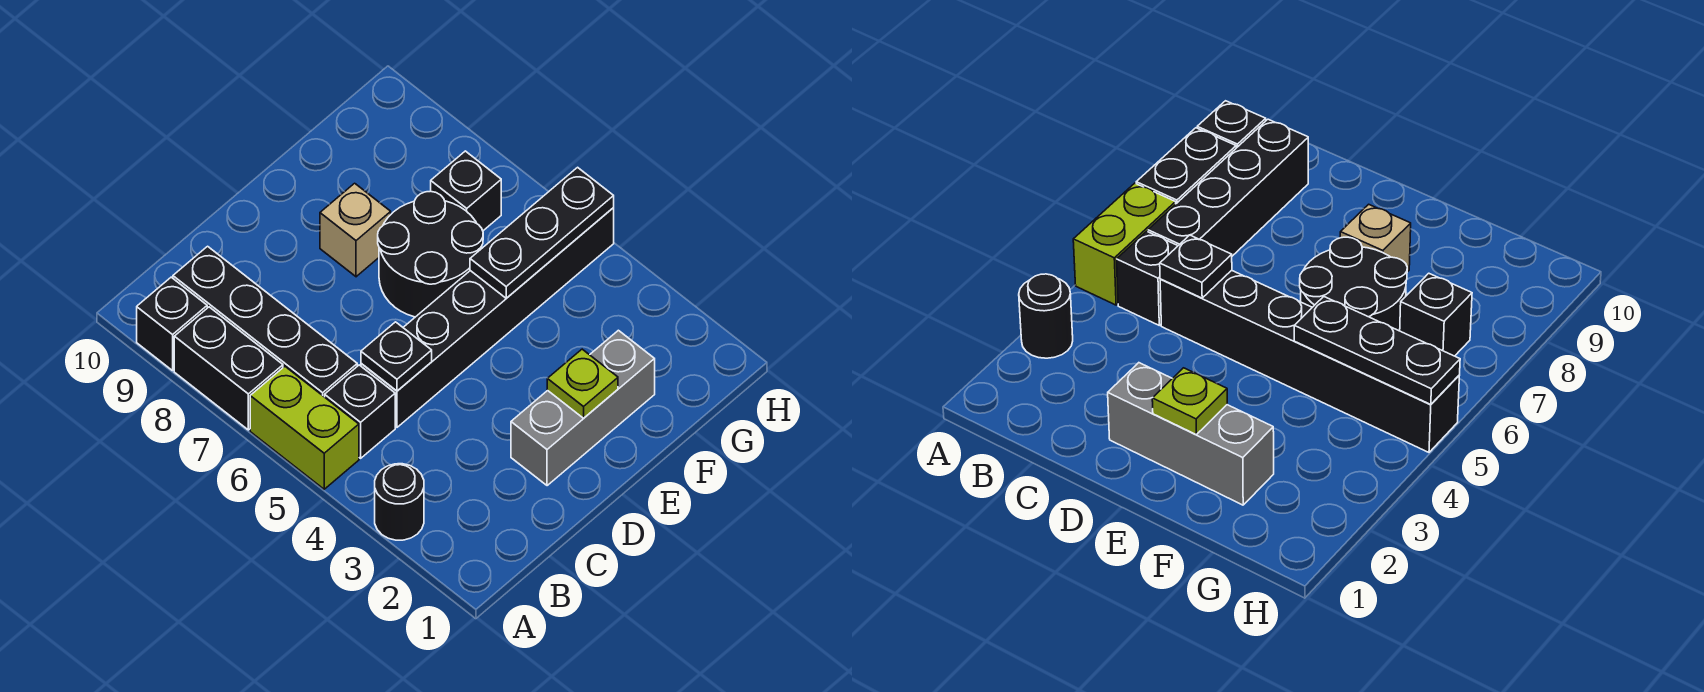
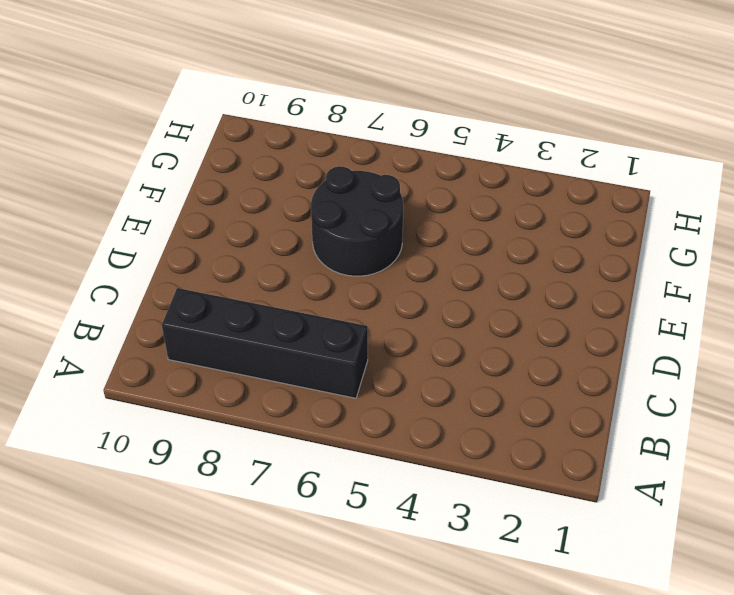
none -> black round brick A3 level 1
none -> lime brick A5:A6 level 1
none -> black brick A7:A8 level 1

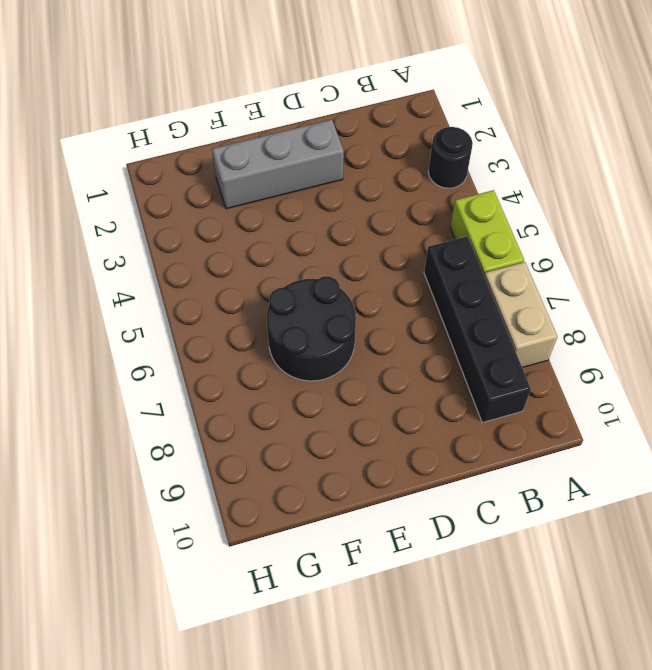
tan brick A7:A8 level 1 -> black brick A7:A8 level 1
none -> black brick A9 level 1
none -> black brick B5 level 1
none -> black brick C5:H5 level 1

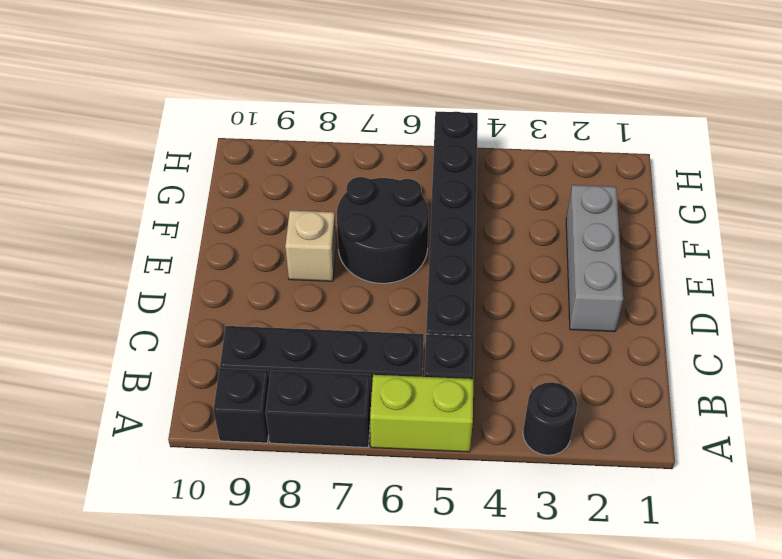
none -> black brick G7 level 1
none -> black plate C5 level 2
none -> lime plate E2 level 2

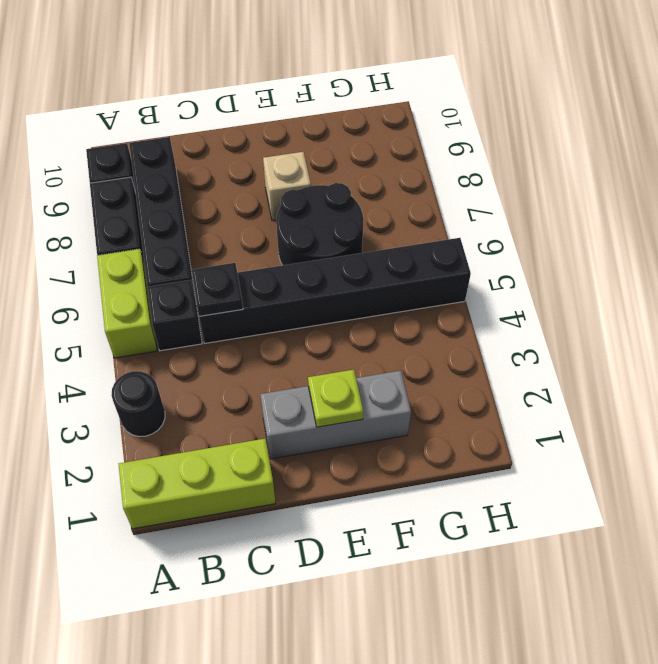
lime brick A1:C1 level 1 -> none
none -> black brick G7 level 1
none -> black plate F5:H5 level 2

